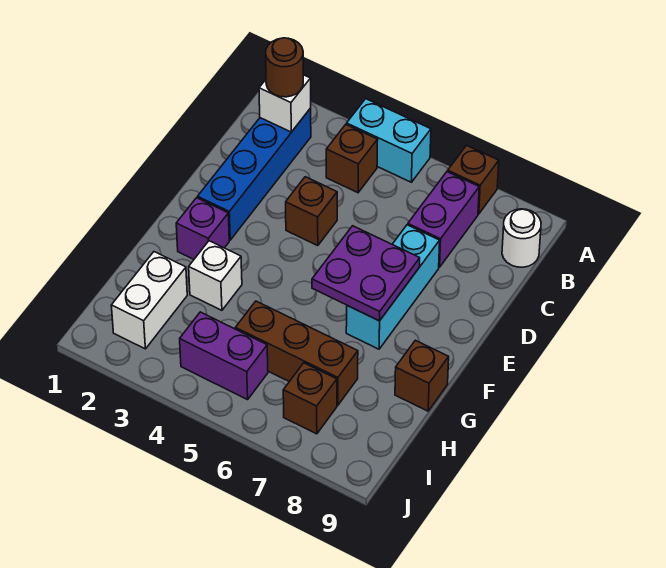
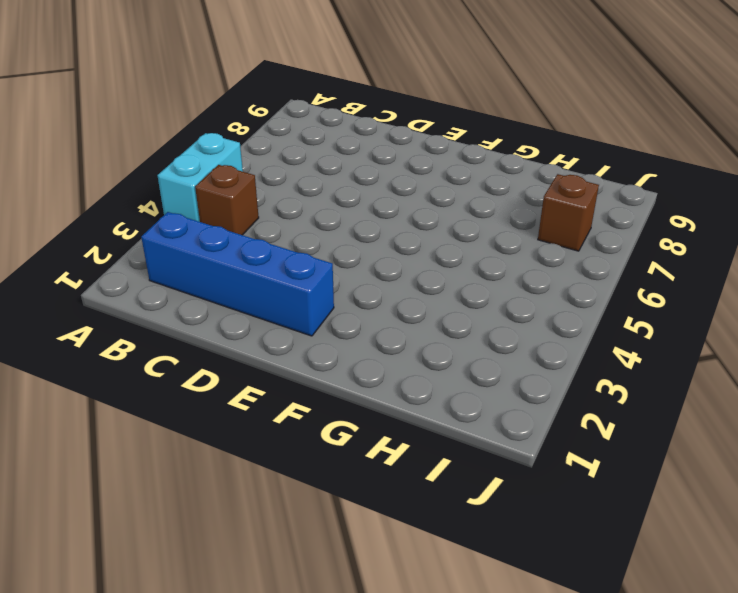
none -> brown brick A7 level 1
none -> purple brick B7:C7 level 1
none -> white round brick B9 level 1

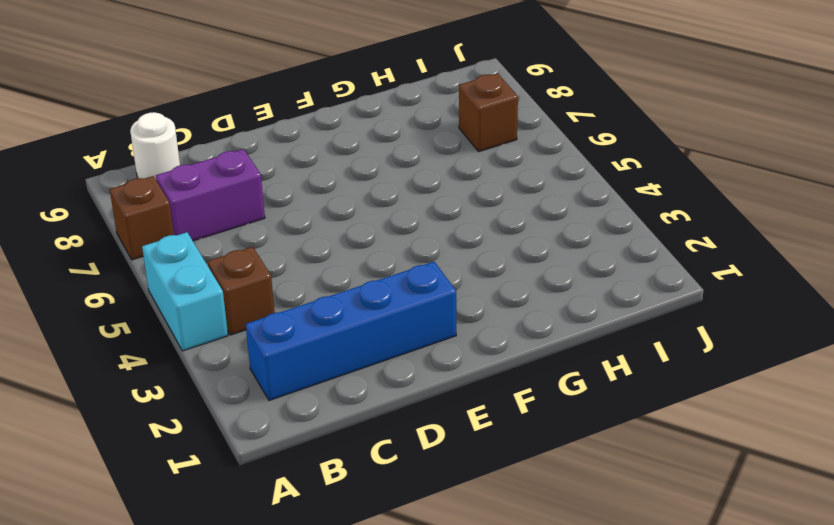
none -> brown brick D4 level 1
none -> cyan brick D7:F7 level 1
none -> purple brick F2 level 1

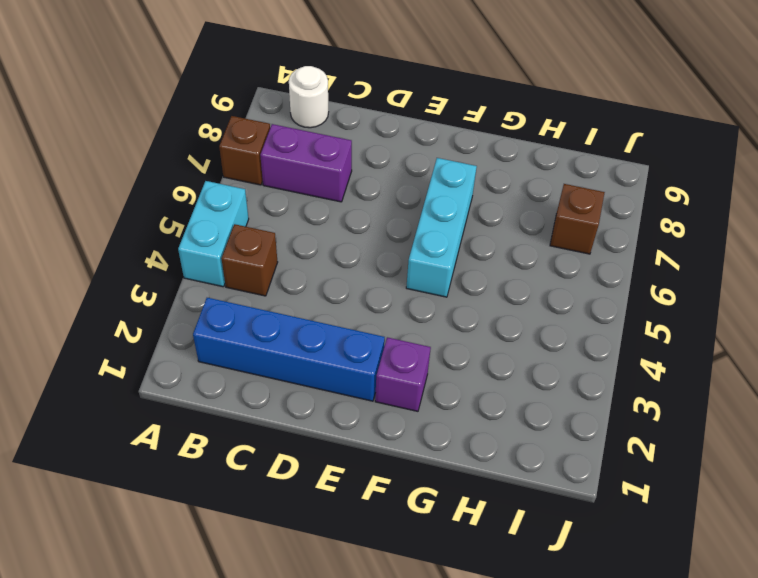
cyan brick F5:F7 level 1 -> cyan brick D7:F7 level 1
none -> brown brick D4 level 1
none -> white brick G3 level 1
none -> brown brick G9 level 1

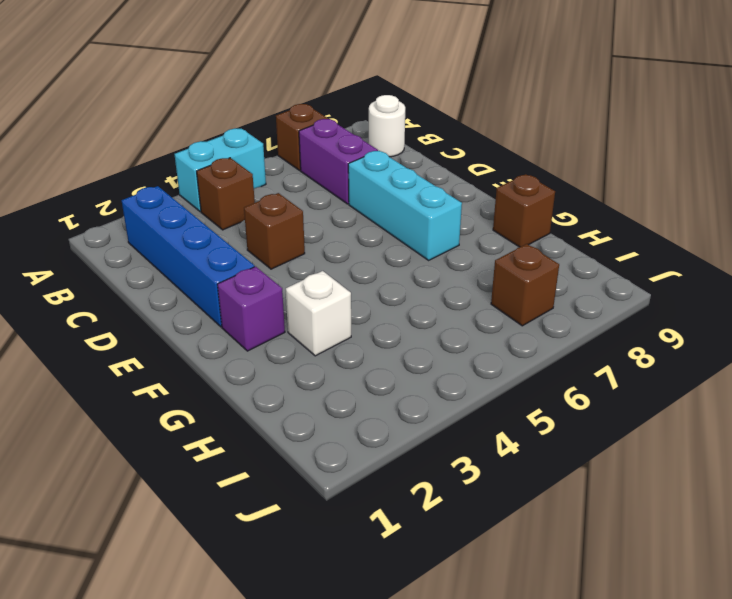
none -> white brick H2:I2 level 1
none -> brown brick H5:H7 level 1
none -> purple brick I4:I5 level 1

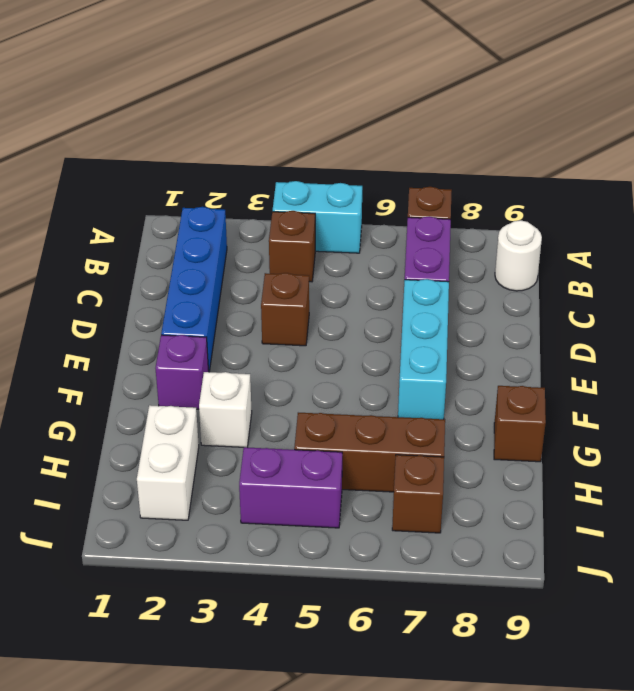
none -> white brick B2 level 2
none -> purple plate E6:F7 level 2
none -> brown round brick B2 level 3

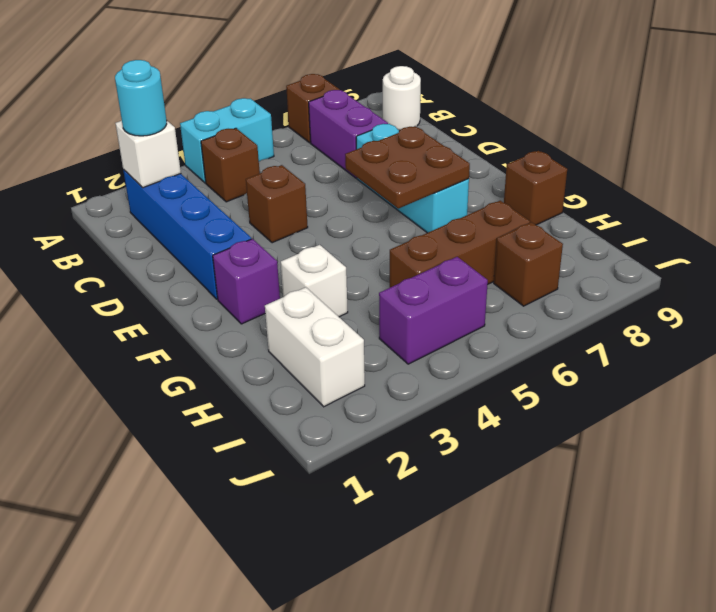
cyan round brick B2 level 3 -> brown round brick B2 level 3
brown plate E6:F7 level 2 -> purple plate E6:F7 level 2

